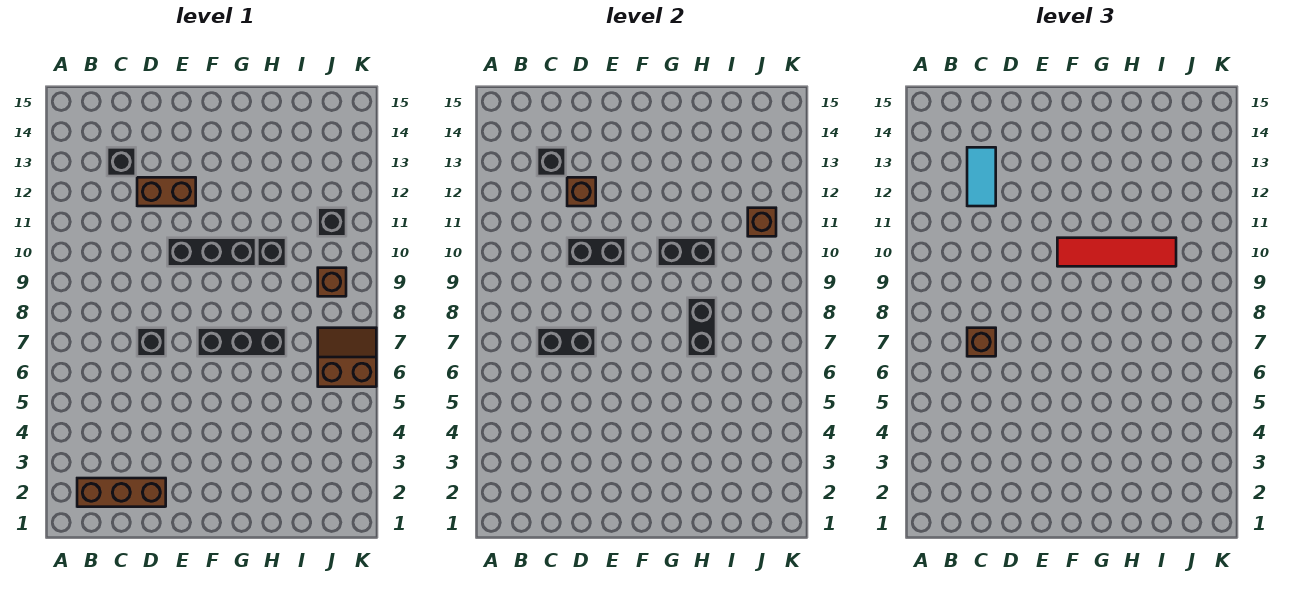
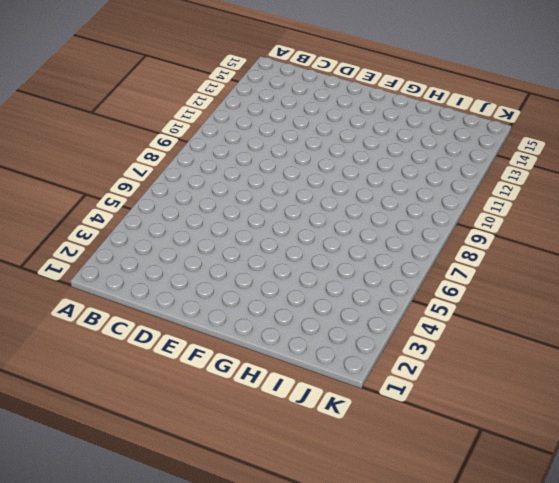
none -> brown brick B2:D2 level 1
none -> black brick C13 level 1
none -> black brick D7 level 1

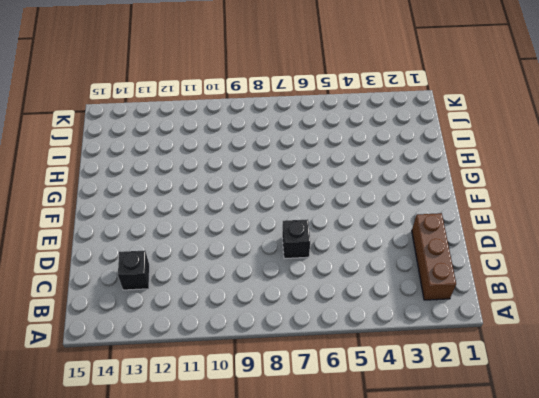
none -> brown brick D12:E12 level 1
none -> black brick E10:G10 level 1
none -> black brick F7:H7 level 1

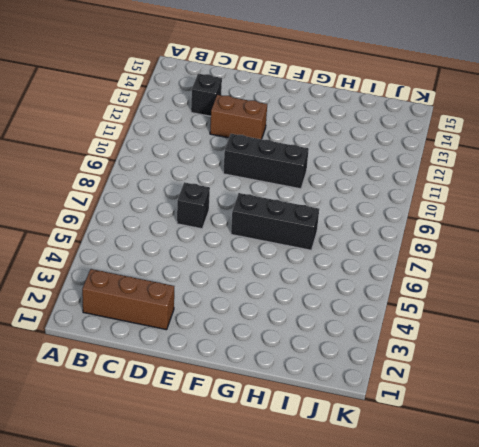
none -> black brick H10 level 1
none -> brown slope J6:K7 level 1 top 6
none -> brown brick J9 level 1

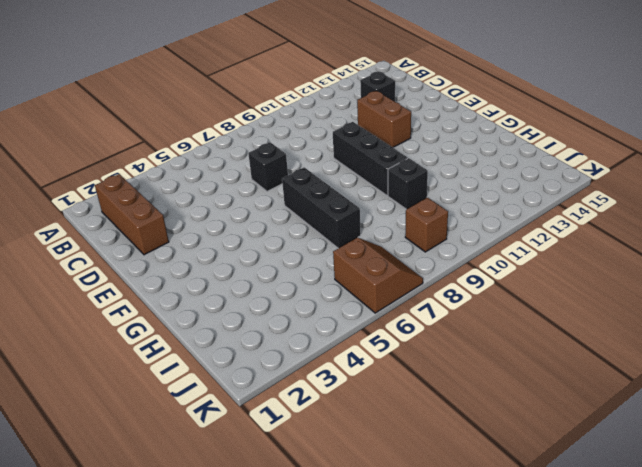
none -> black brick J11 level 1
none -> black brick C7:D7 level 2
none -> black brick C13 level 2

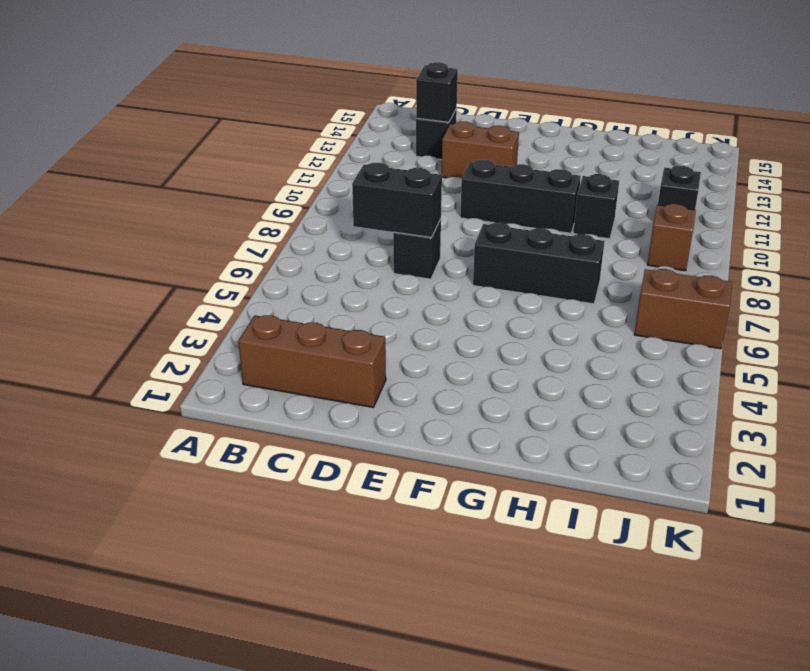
none -> black brick D10:E10 level 2
none -> brown brick D12 level 2
none -> black brick G10:H10 level 2

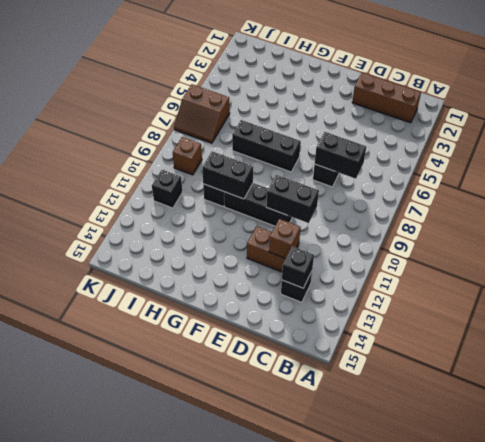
none -> black brick H7:H8 level 2
none -> brown brick J11 level 2
none -> brown brick C7 level 3

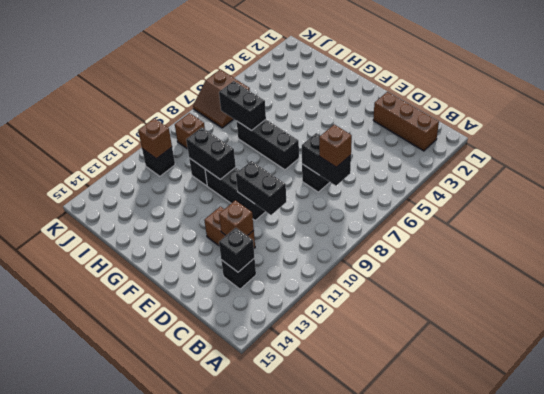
black brick H7:I7 level 2 -> black brick H7:H8 level 2
none -> cyan tile C12:C13 level 3
none -> red tile F10:I10 level 3

